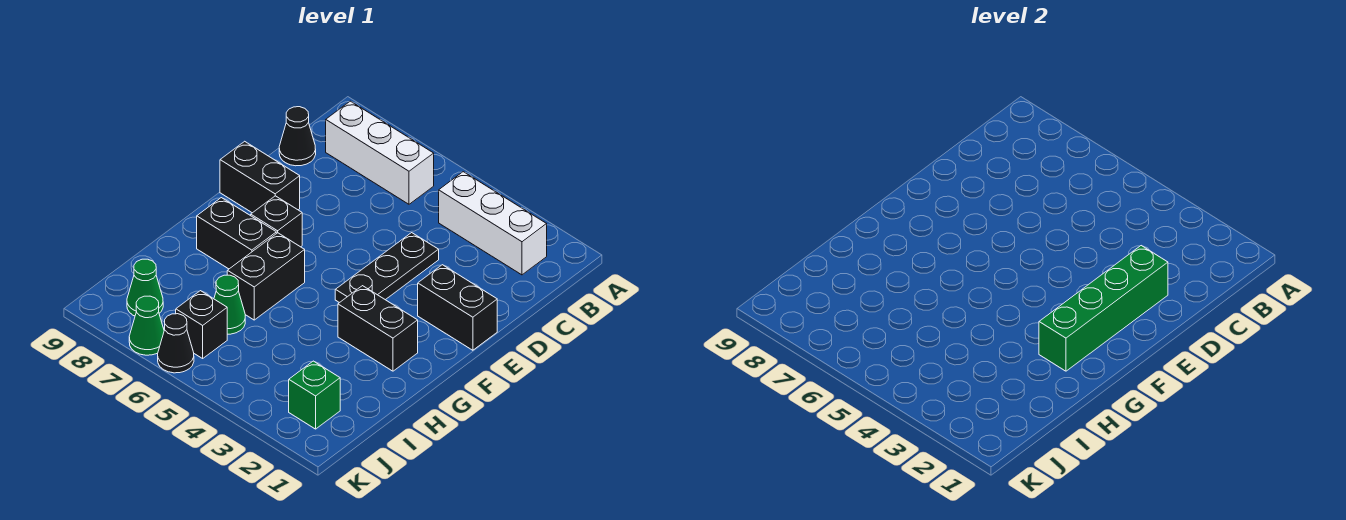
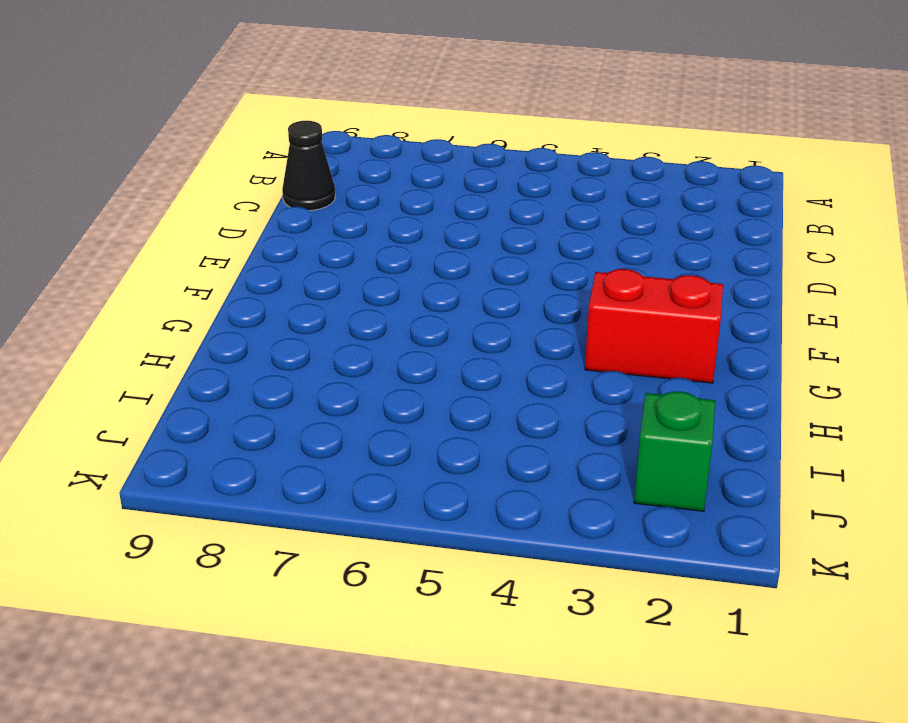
red brick G2:G3 level 1 -> black brick G2:G3 level 1
none -> white brick B2:B4 level 1
none -> white brick B6:B8 level 1
none -> black plate D4:F4 level 1

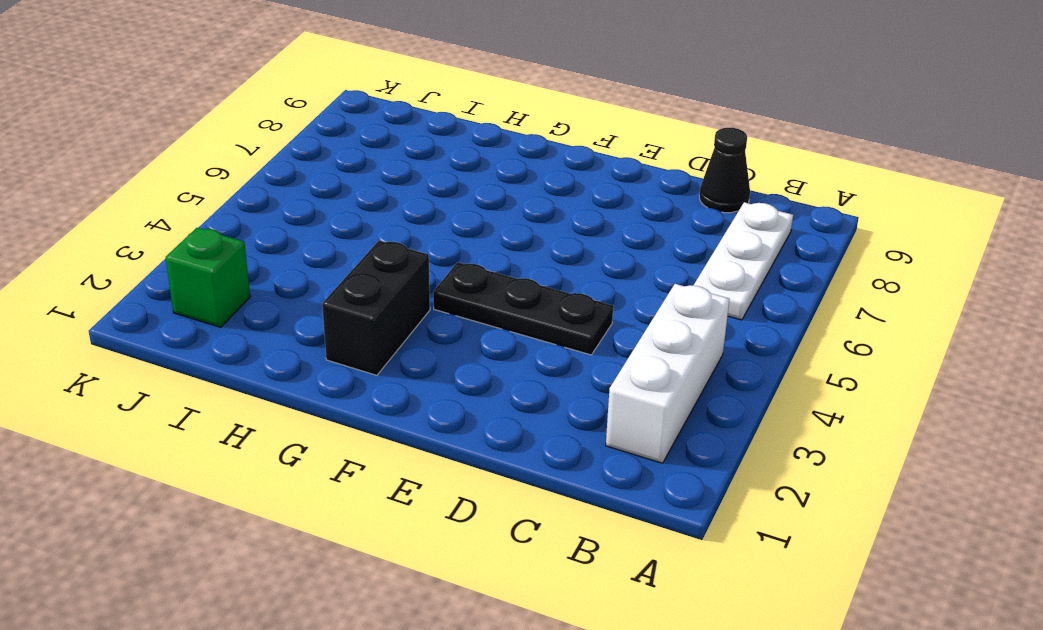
white plate B6:B8 level 1 -> white brick B6:B8 level 1
none -> black brick E1:E2 level 1
none -> black brick E8:E9 level 1
none -> black brick F7 level 1

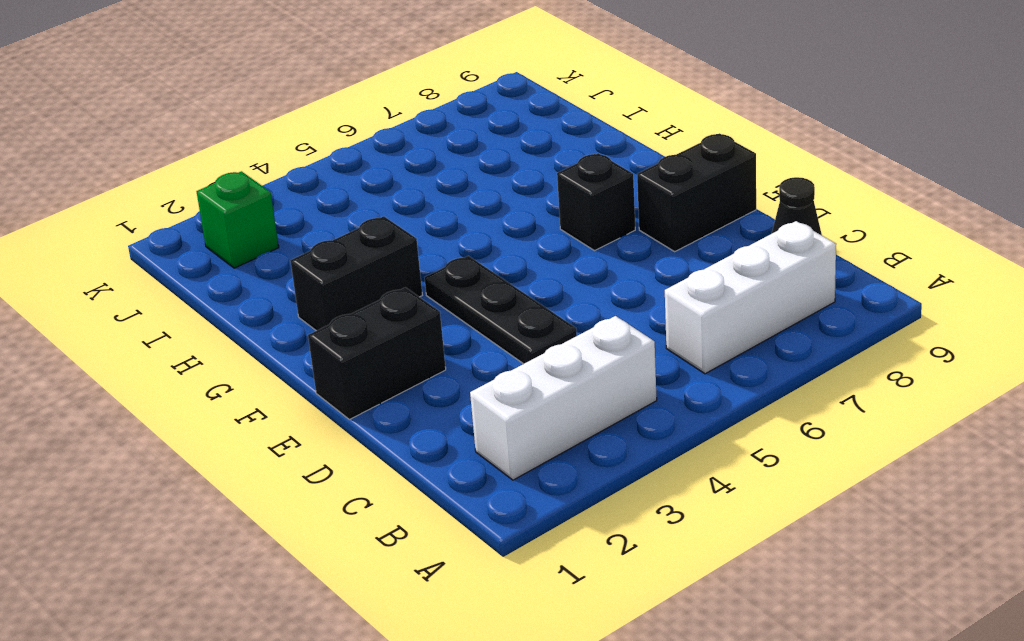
none -> black brick G6:H6 level 1
none -> black brick G7:G8 level 1
none -> green cone I6 level 1

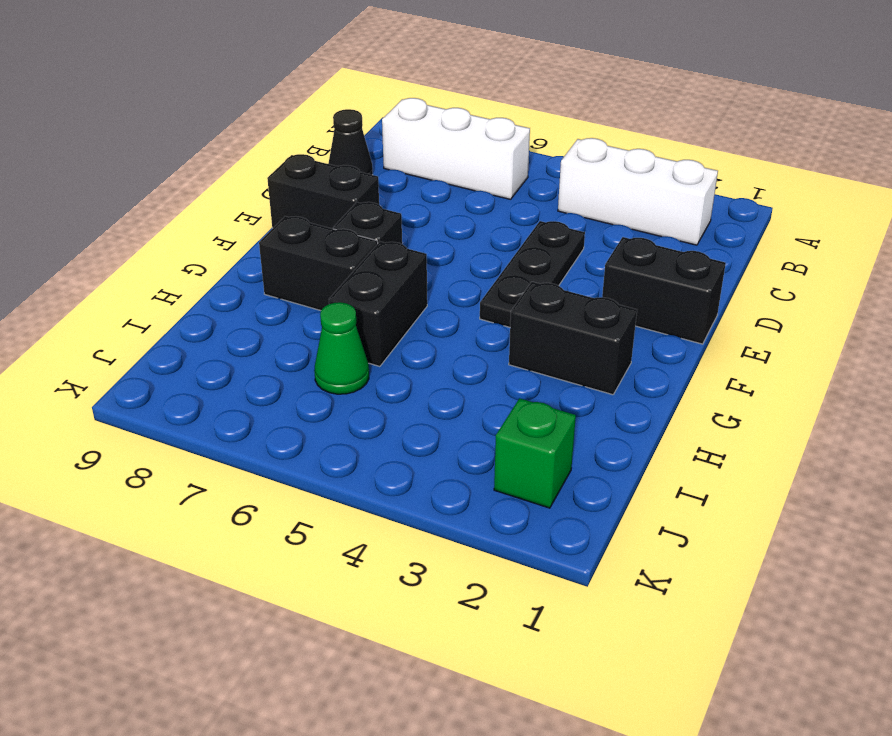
none -> black brick J6 level 1
none -> green cone J8 level 1
none -> black cone K6 level 1

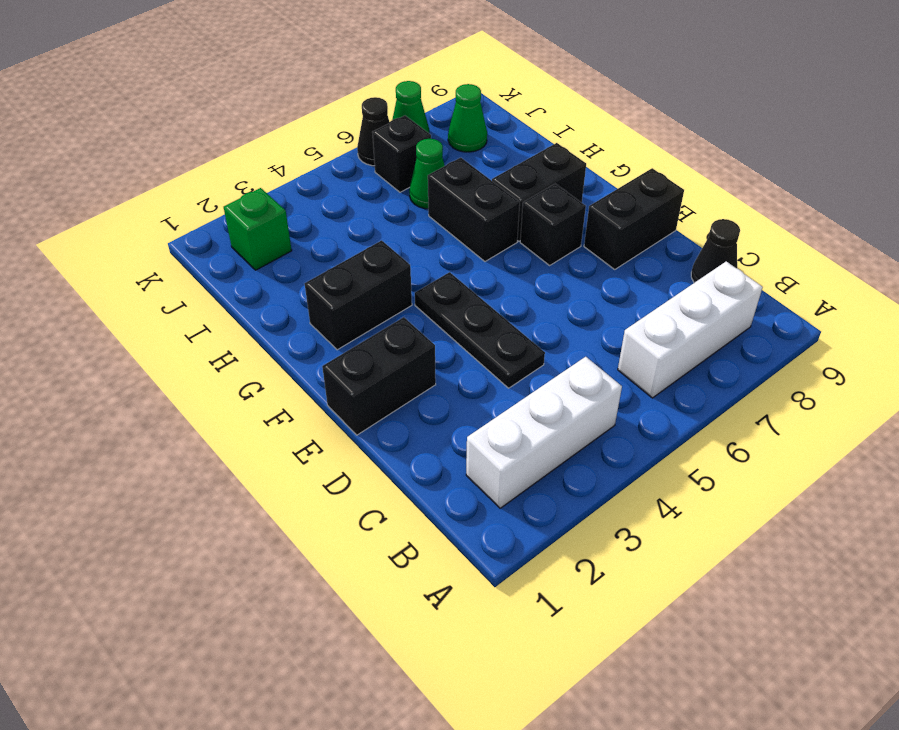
none -> green brick D2:G2 level 2

